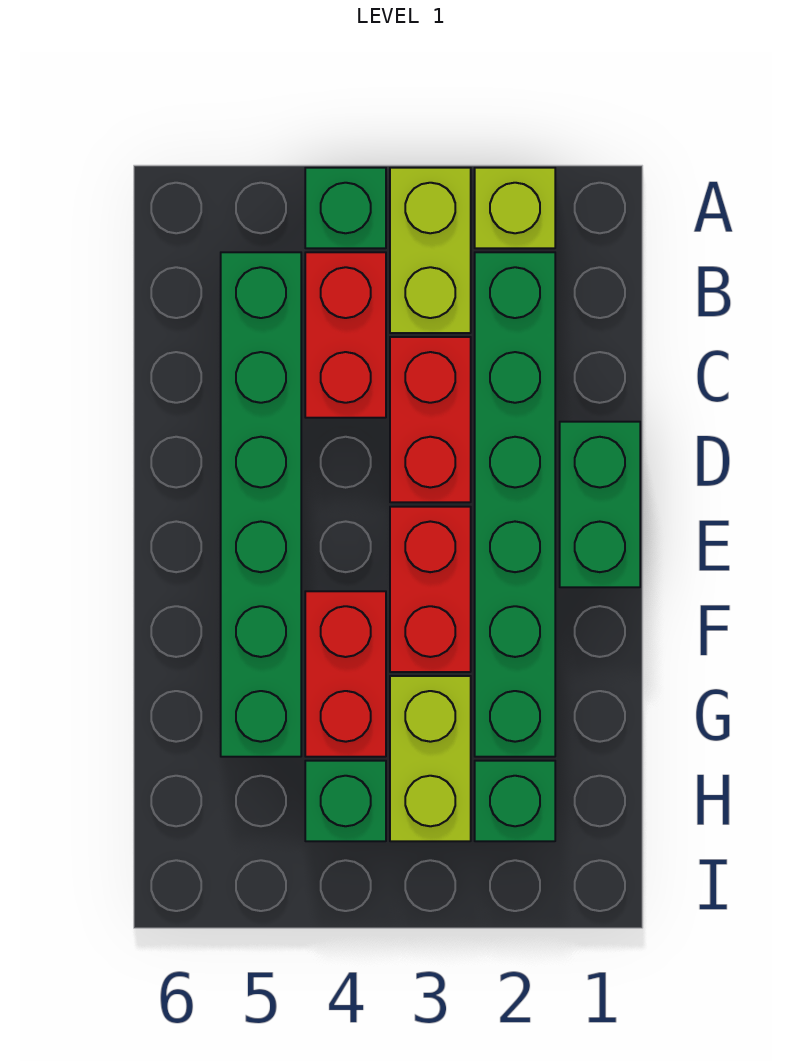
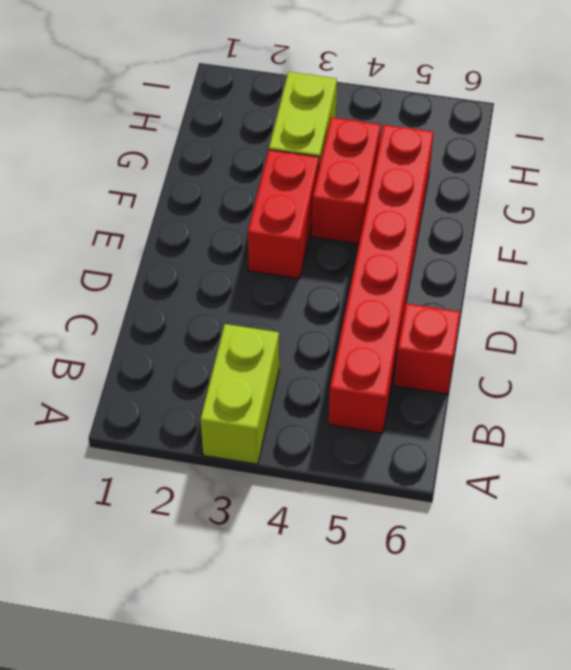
red brick B5:G5 level 1 -> green brick B5:G5 level 1
red brick C6 level 1 -> none
none -> lime brick A2 level 1
none -> green brick A4 level 1
none -> green brick B2:G2 level 1

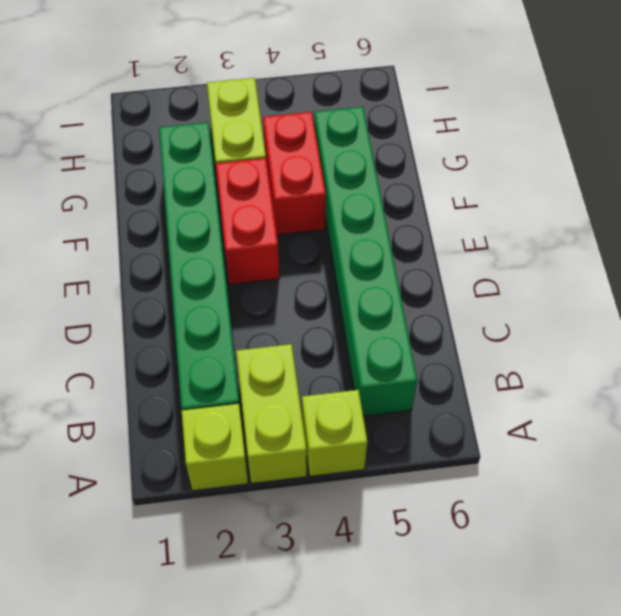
lime brick A4 level 1 -> green brick A4 level 1
none -> red brick B4:C4 level 1
none -> red brick C3:D3 level 1
none -> green brick D1:E1 level 1

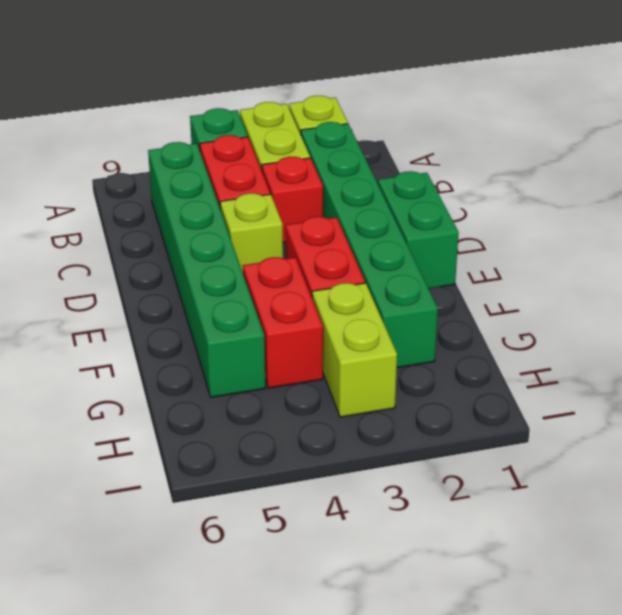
red brick C3 level 1 -> red brick C3:D3 level 1
lime brick D4 level 1 -> none
none -> green brick H2 level 1
none -> green brick H4 level 1

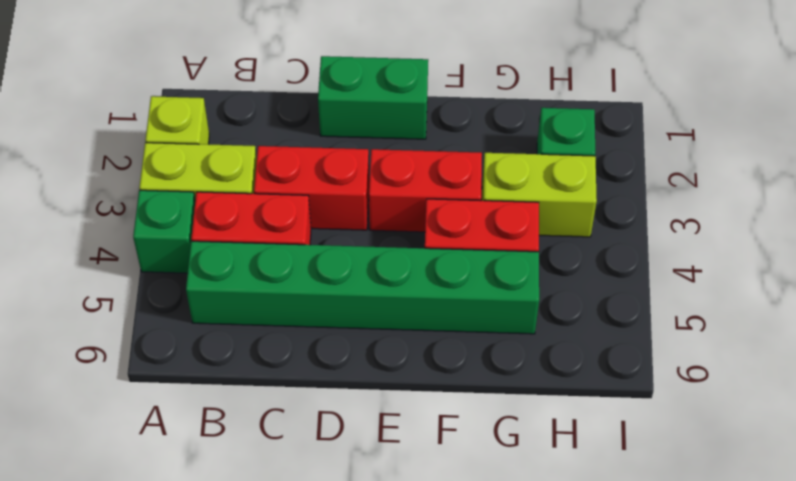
none -> green brick B2:G2 level 1
none -> green brick H4 level 1

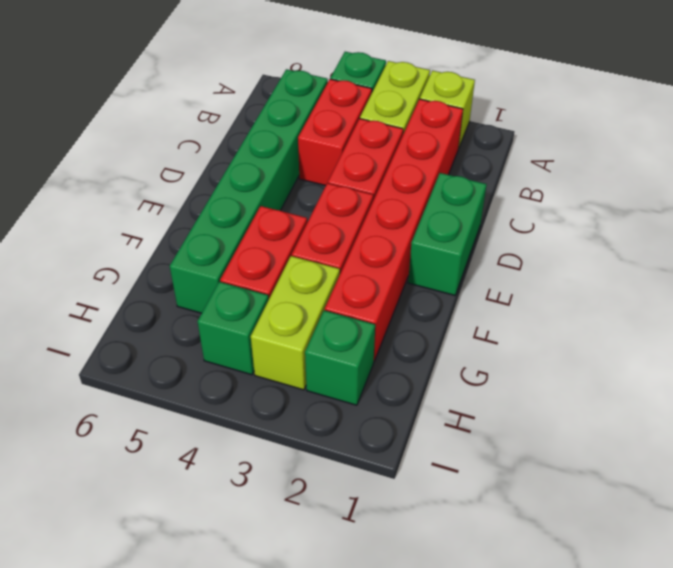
red brick B2:G2 level 1 -> green brick B2:G2 level 1

